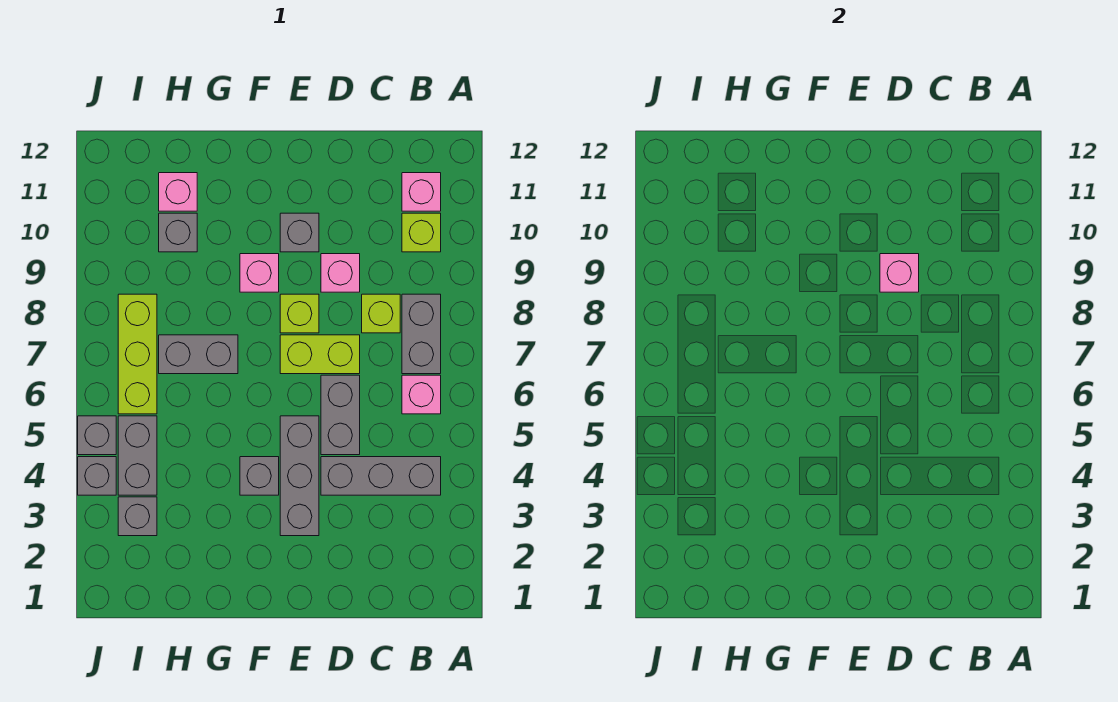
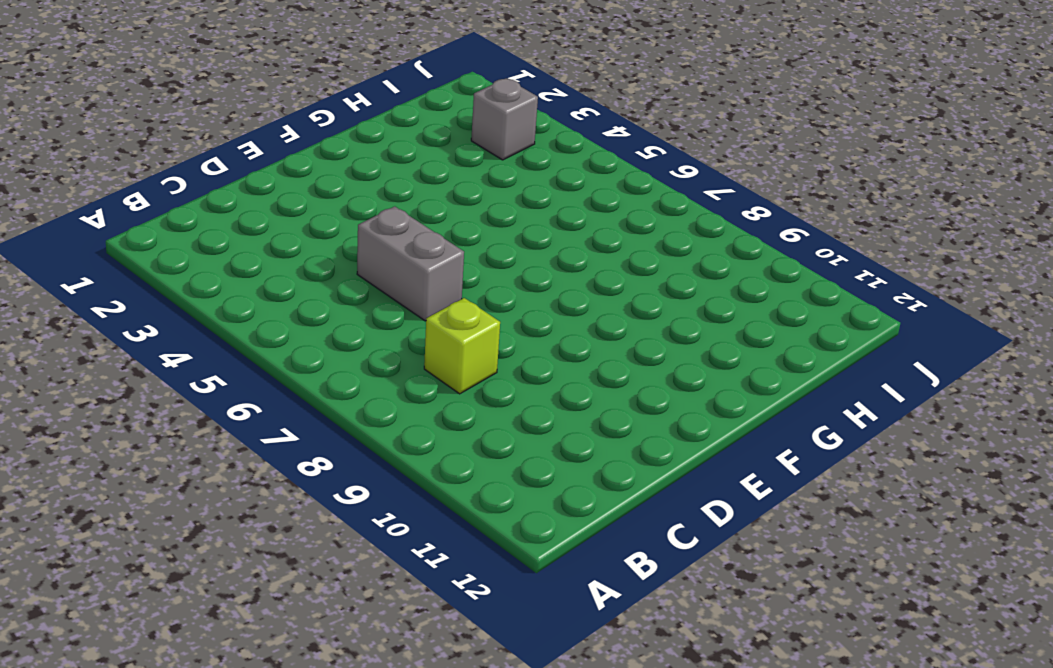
none -> grey brick B4:D4 level 1
none -> pink brick B6 level 1
none -> grey brick B7:B8 level 1

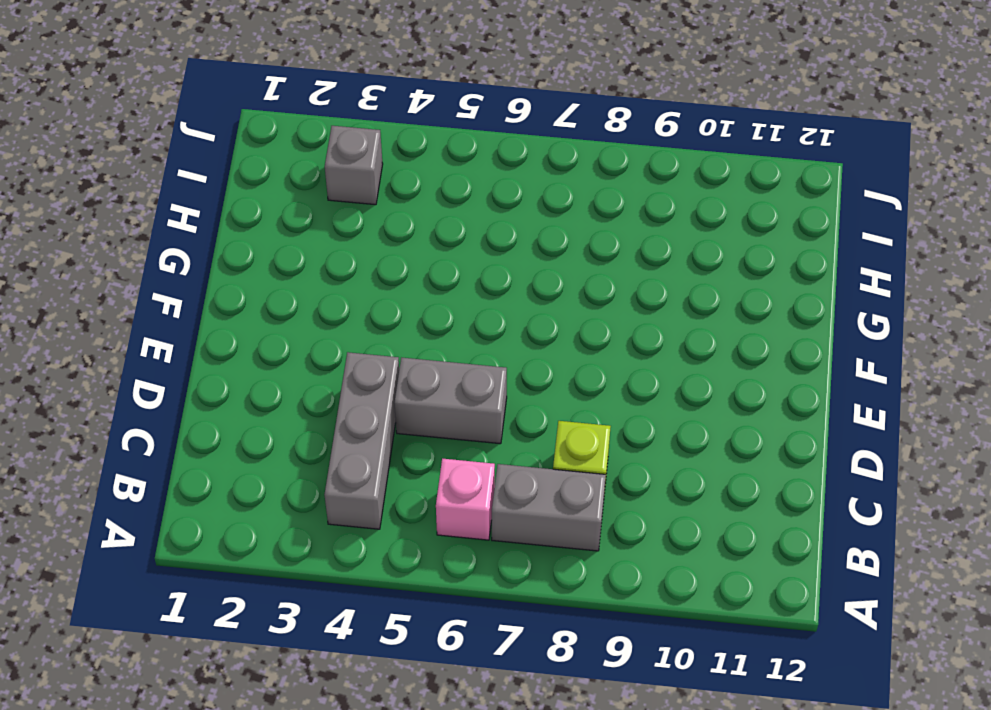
none -> lime brick B10 level 1
none -> pink brick B11 level 1
none -> lime brick D7:E7 level 1

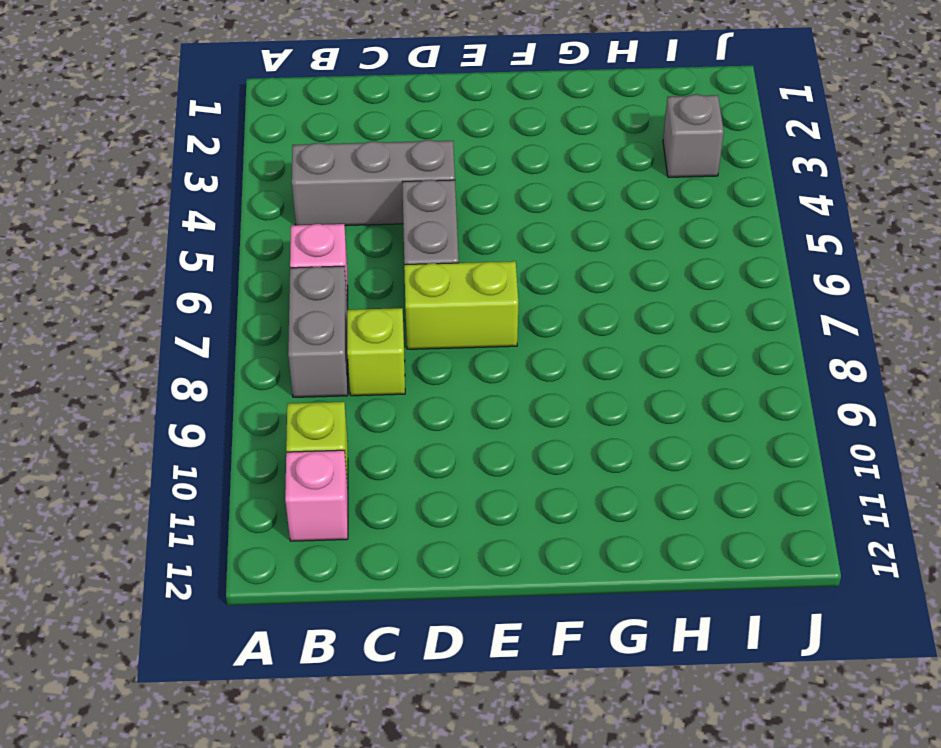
none -> pink brick D9 level 1
none -> grey brick E3:E5 level 1
none -> lime brick E8 level 1

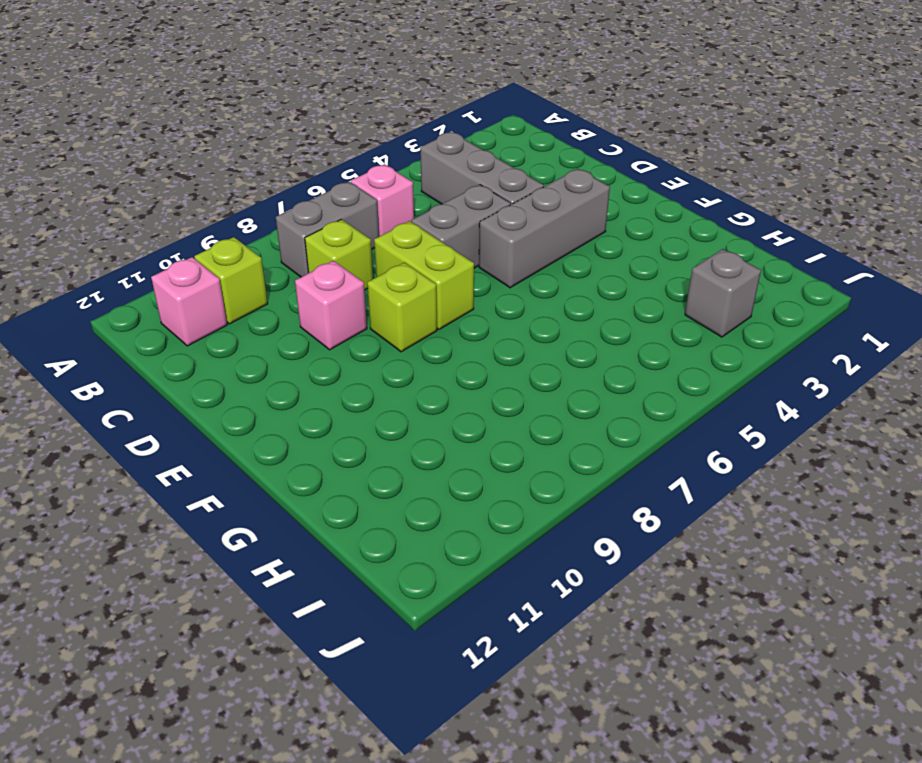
none -> grey brick E10 level 1
none -> grey brick F4 level 1
none -> pink brick F9 level 1

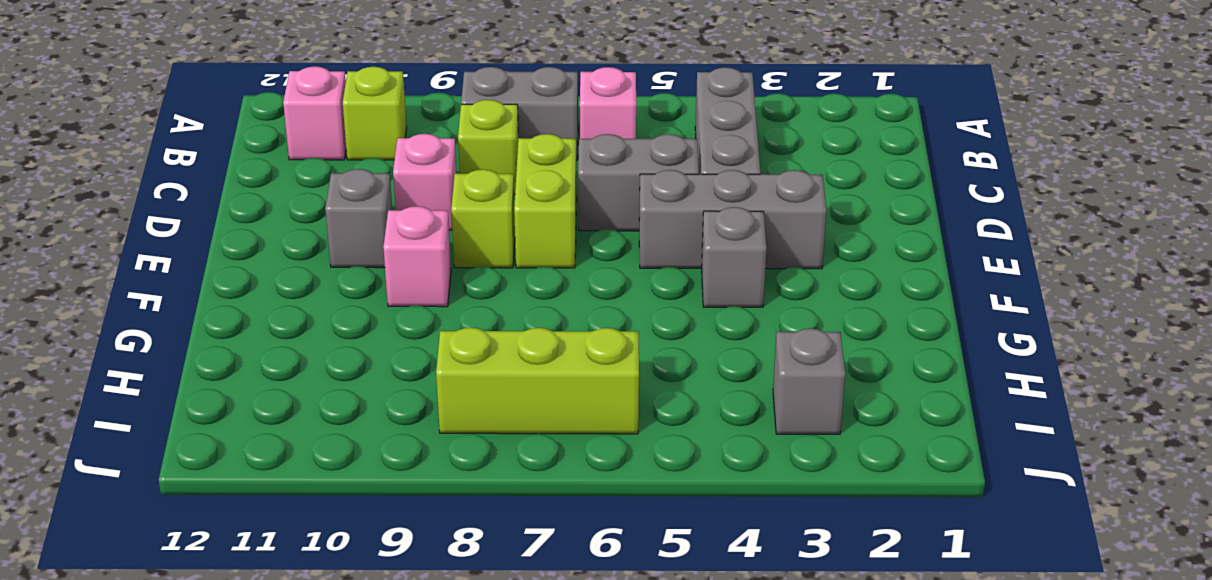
none -> grey brick G7:H7 level 1
none -> grey brick H10 level 1
none -> pink brick H11 level 1

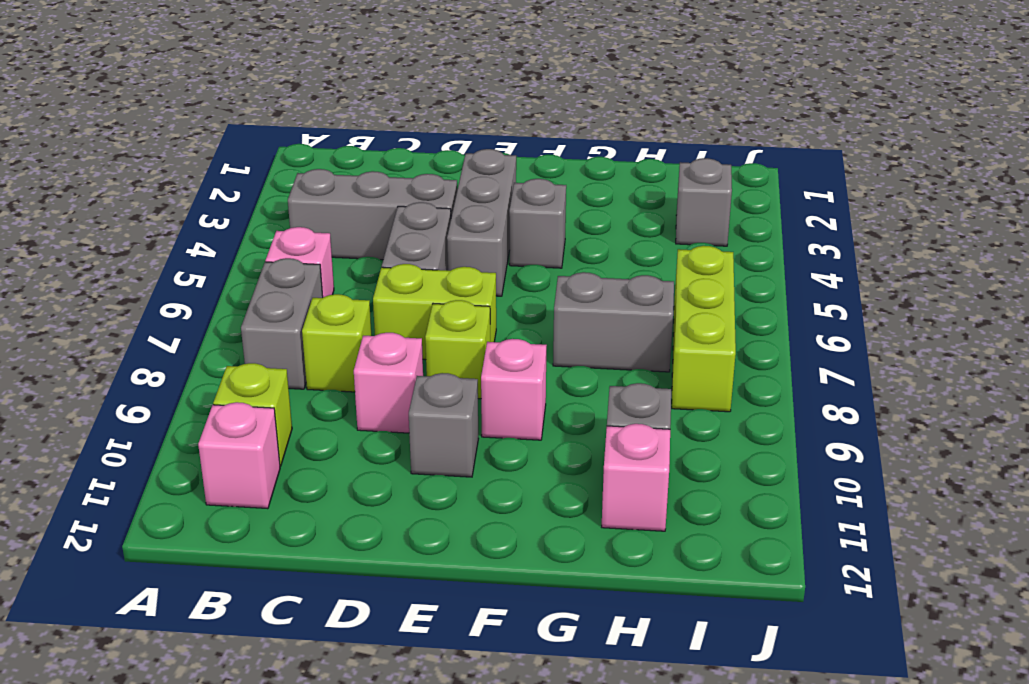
none -> grey brick I4:I5 level 1
none -> grey brick J4 level 1
none -> grey brick J5 level 1

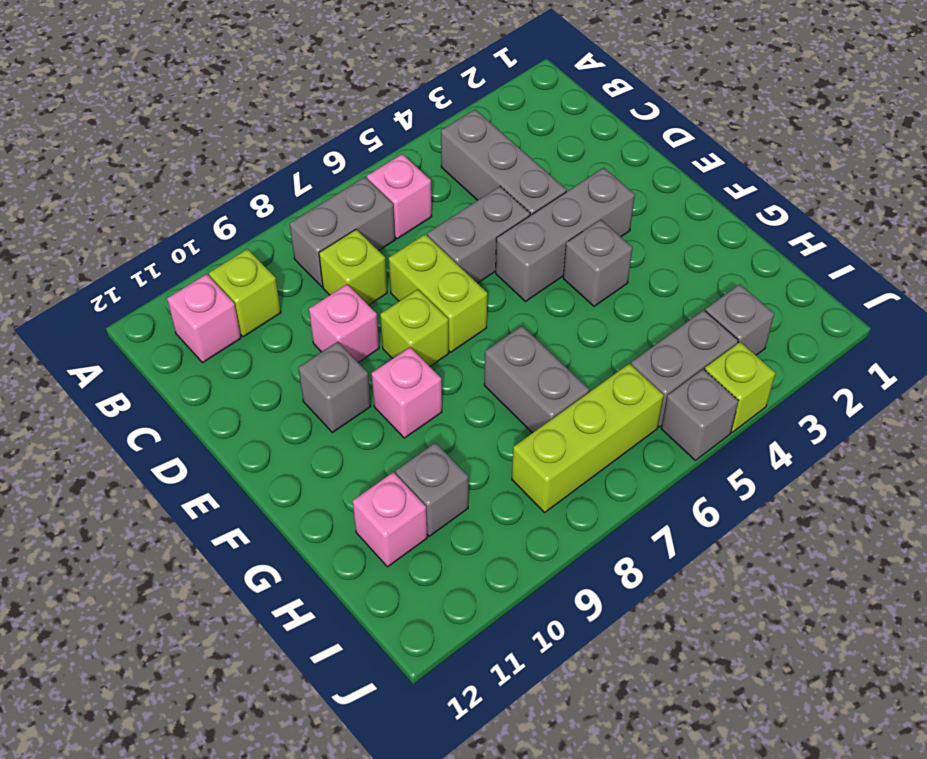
lime brick J4 level 1 -> grey brick J4 level 1
none -> pink brick D9 level 2

